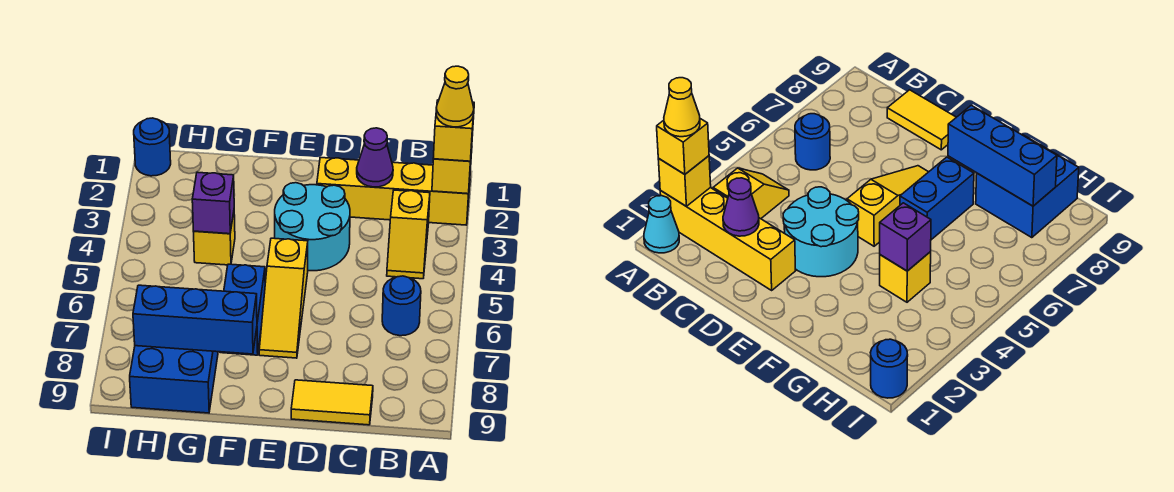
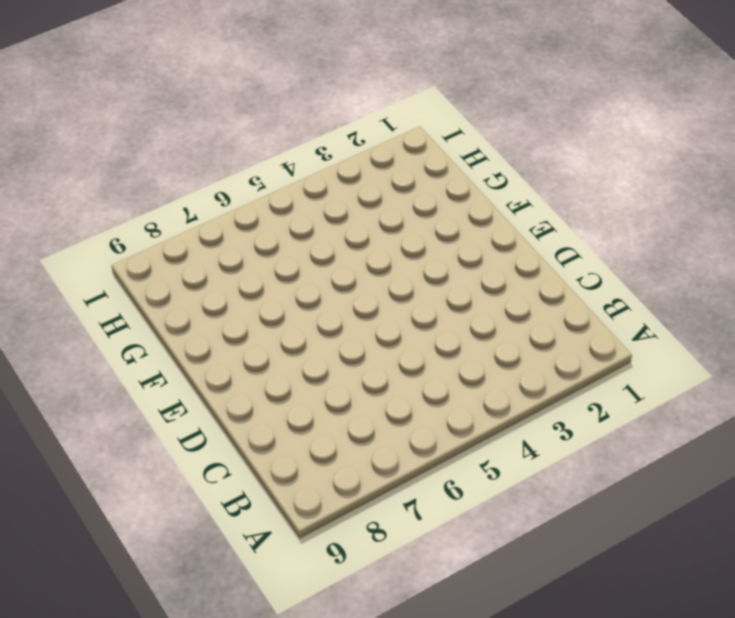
none -> cyan cone A1 level 1
none -> yellow brick A2:D2 level 1
none -> yellow slope B3:B4 level 1 top 3

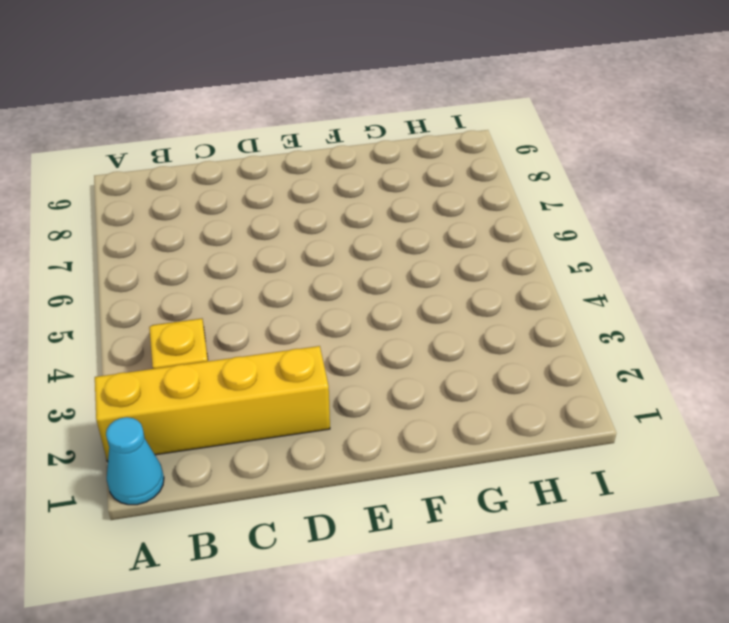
none -> blue round brick B6 level 1
none -> yellow tile C9:D9 level 1
none -> cyan round brick D3:E4 level 1

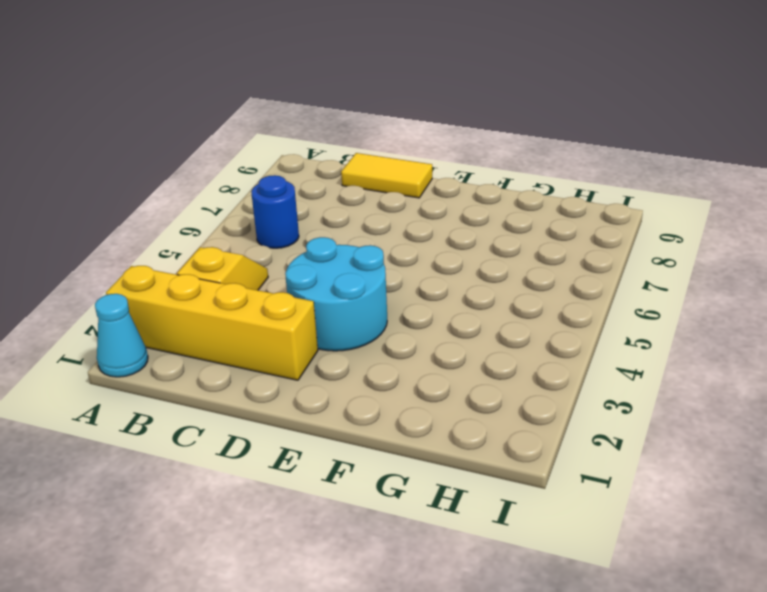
none -> yellow slope E5:E7 level 1 top 5
none -> blue brick F6:F7 level 1
none -> yellow brick G4 level 1

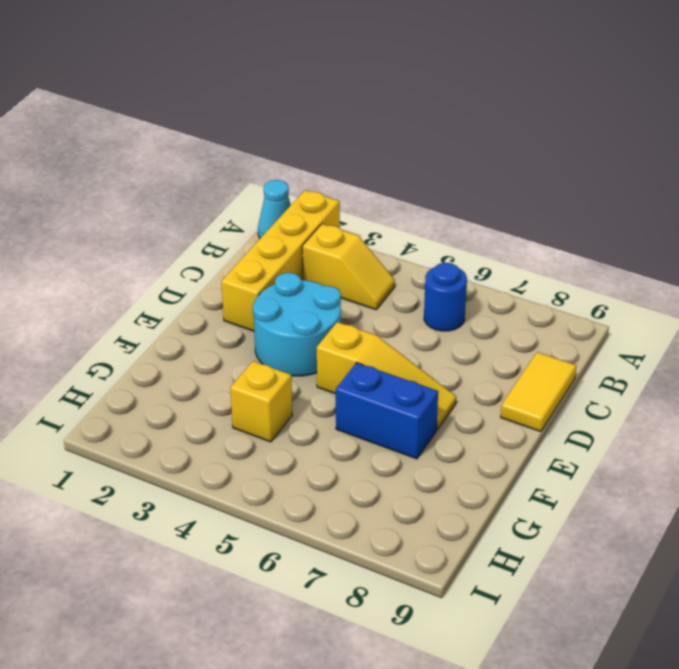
none -> blue brick G8:H9 level 1
none -> blue round brick I1 level 1
none -> yellow brick A2 level 2

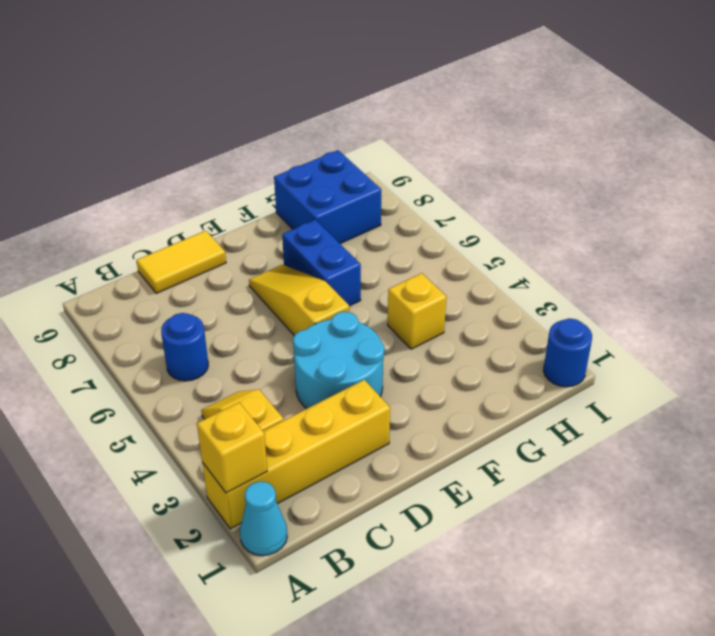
none -> purple cone C2 level 2
none -> blue brick F8:H8 level 2
none -> purple brick G4 level 2

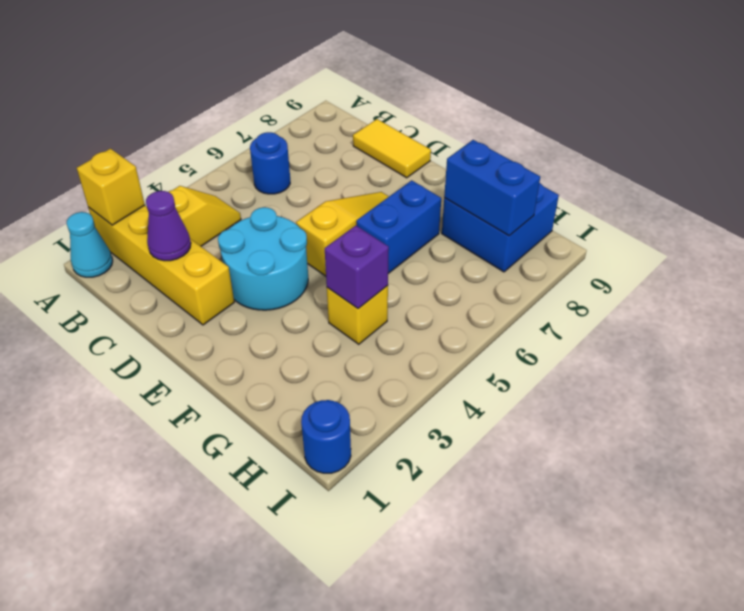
blue brick G8:H8 level 2 -> blue brick F8:H8 level 2
none -> yellow brick A2 level 3
none -> yellow cone A2 level 4

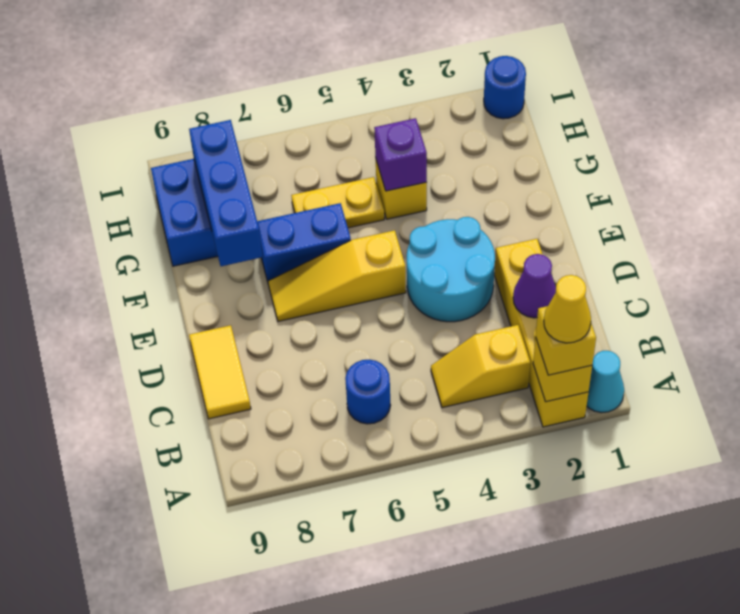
yellow plate G5:G6 level 1 -> none

